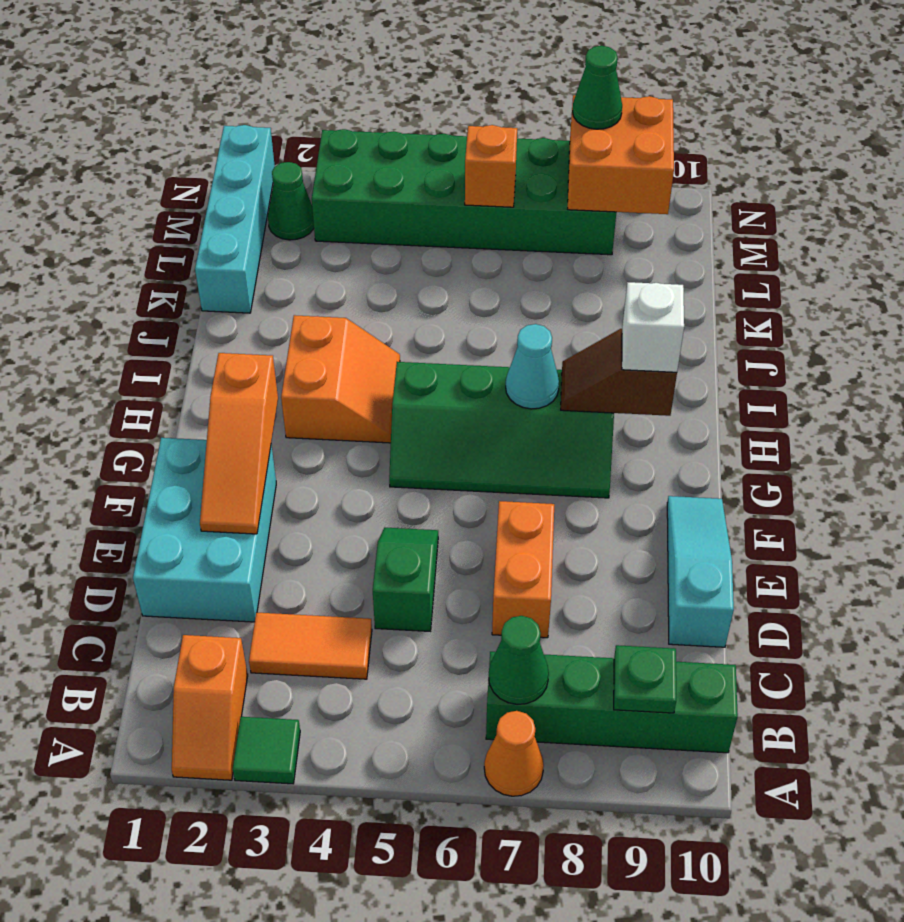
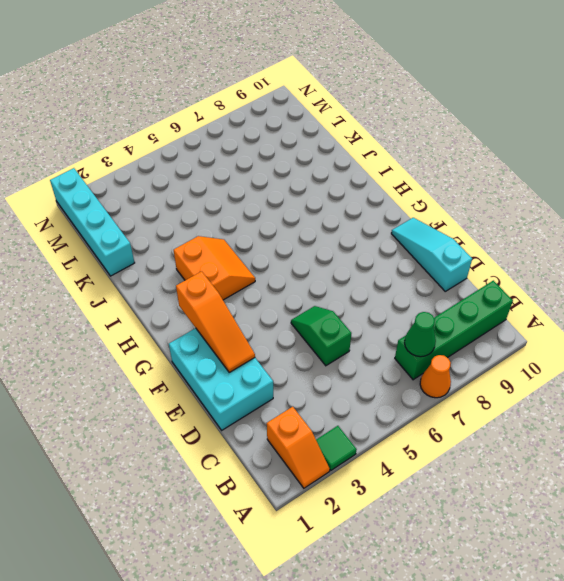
none -> orange tile C3:C4 level 1
none -> orange brick D7:E7 level 1
none -> green slope G5:H8 level 1 top H

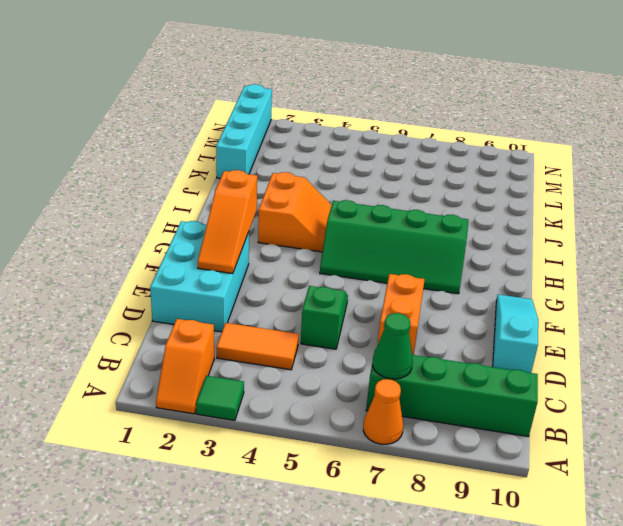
none -> green cone M2 level 1
none -> green brick M3:N8 level 1
none -> green plate B9 level 2

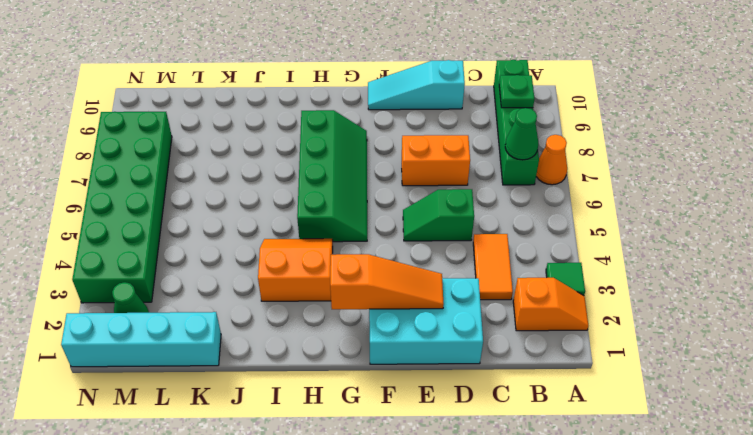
none -> cyan cone H7 level 2
none -> brown slope H8:H9 level 2 top 9
none -> orange brick M6 level 2

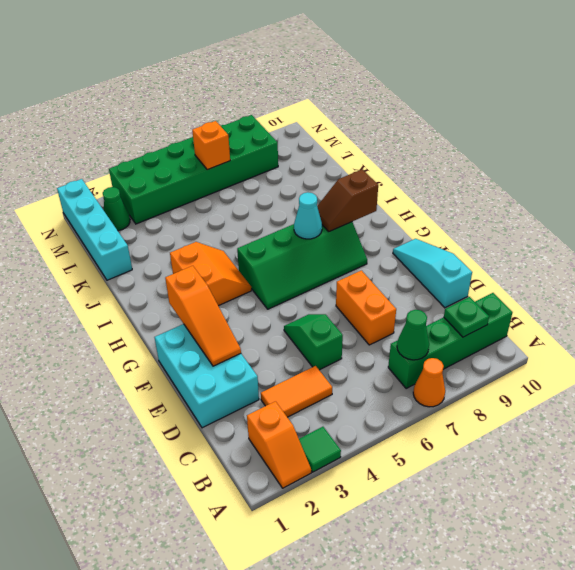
none -> orange brick M8:N9 level 2
none -> white brick H9 level 3
none -> green cone N8 level 3

